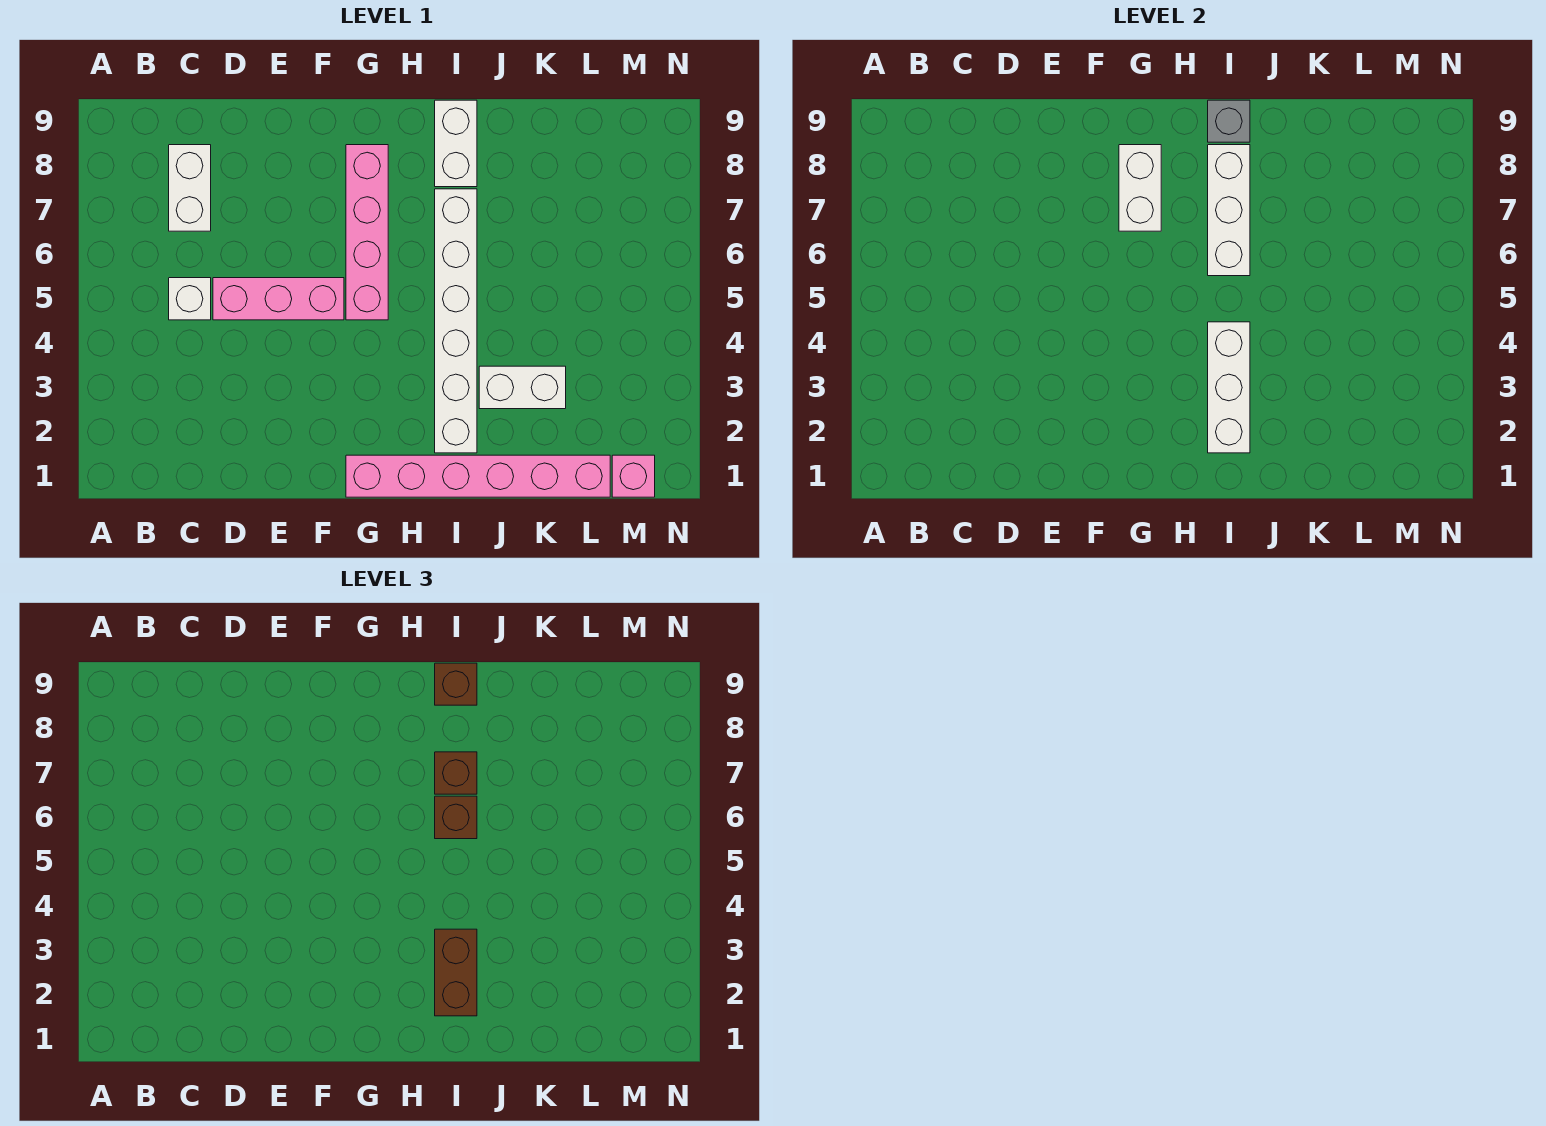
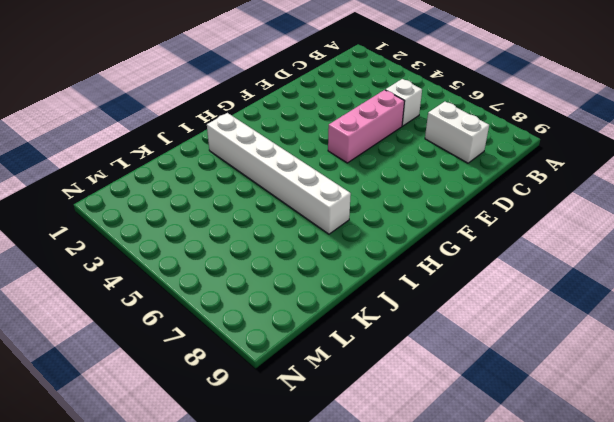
none -> pink brick G1:L1 level 1
none -> pink brick G5:G8 level 1
none -> white brick I8:I9 level 1

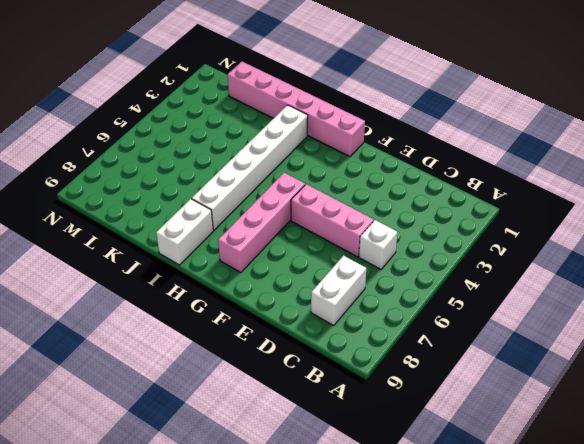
none -> white brick J3:K3 level 1
none -> pink brick M1 level 1
none -> white brick G7:G8 level 2

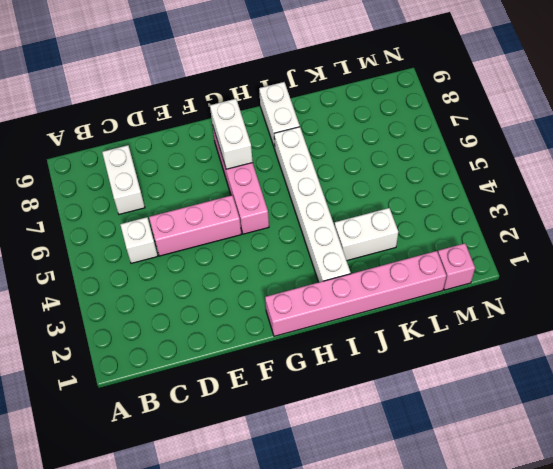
none -> white brick I2:I4 level 2
none -> white brick I6:I8 level 2
none -> grey brick I9 level 2

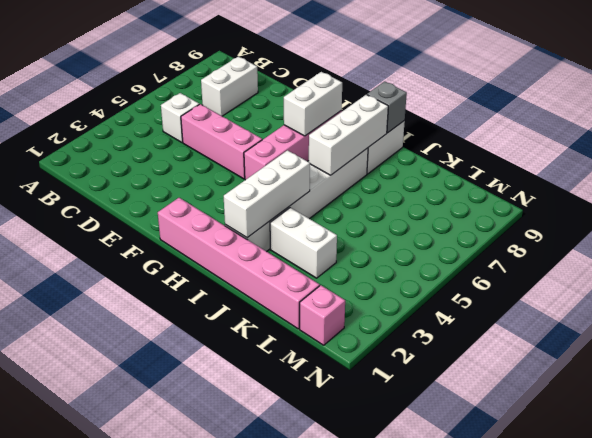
none -> brown brick I2:I3 level 3
none -> brown brick I6 level 3
none -> brown brick I7 level 3

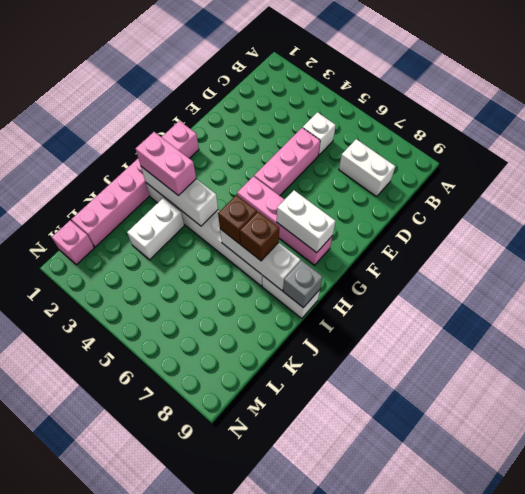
pink brick I2:I3 level 3 -> brown brick I2:I3 level 3
none -> brown brick I9 level 3

